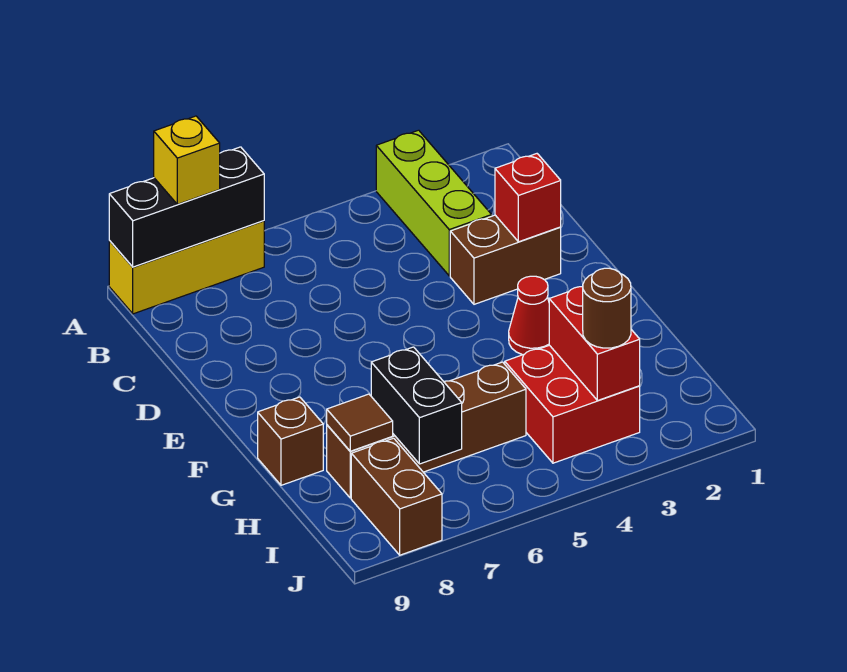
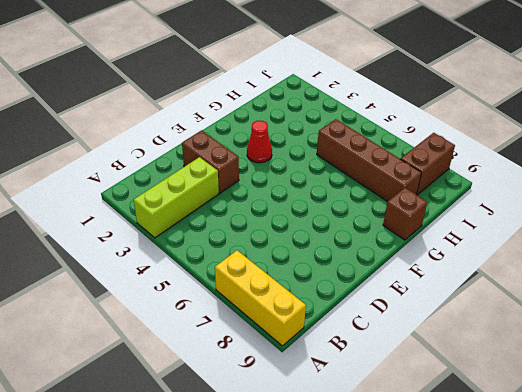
none -> red brick H3:I4 level 1
none -> black brick A7:A9 level 2
none -> red brick D2 level 2

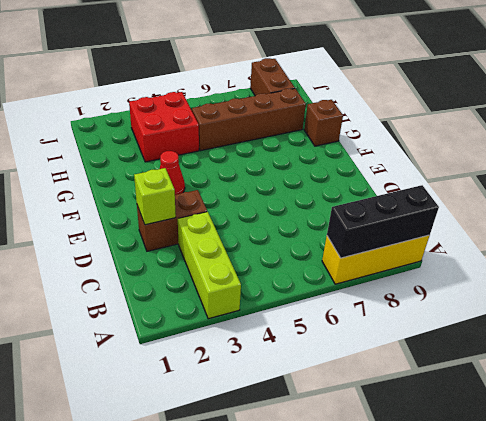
lime brick D2 level 2 -> red brick D2 level 2
none -> red brick H3:I3 level 2
none -> black brick H7:I7 level 2
none -> brown tile H8 level 2

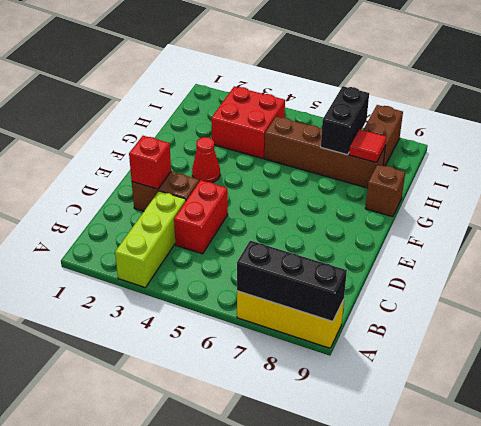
red brick C4:D4 level 1 -> red brick H3:I3 level 2
red tile H8 level 2 -> brown tile H8 level 2
none -> yellow brick A8 level 3
none -> brown round brick I3 level 3

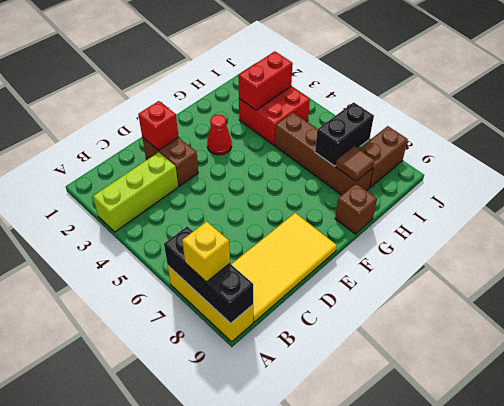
yellow tile B8:E9 level 1 -> none
none -> brown round brick I3 level 3

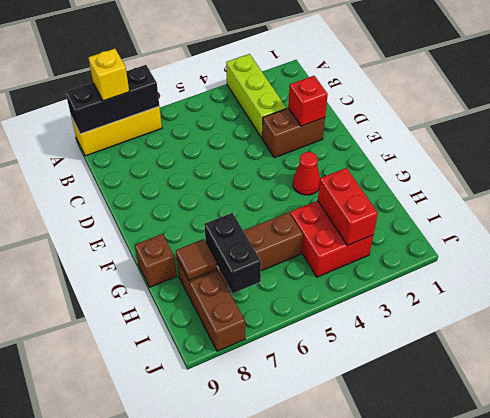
none -> brown round brick I3 level 3

